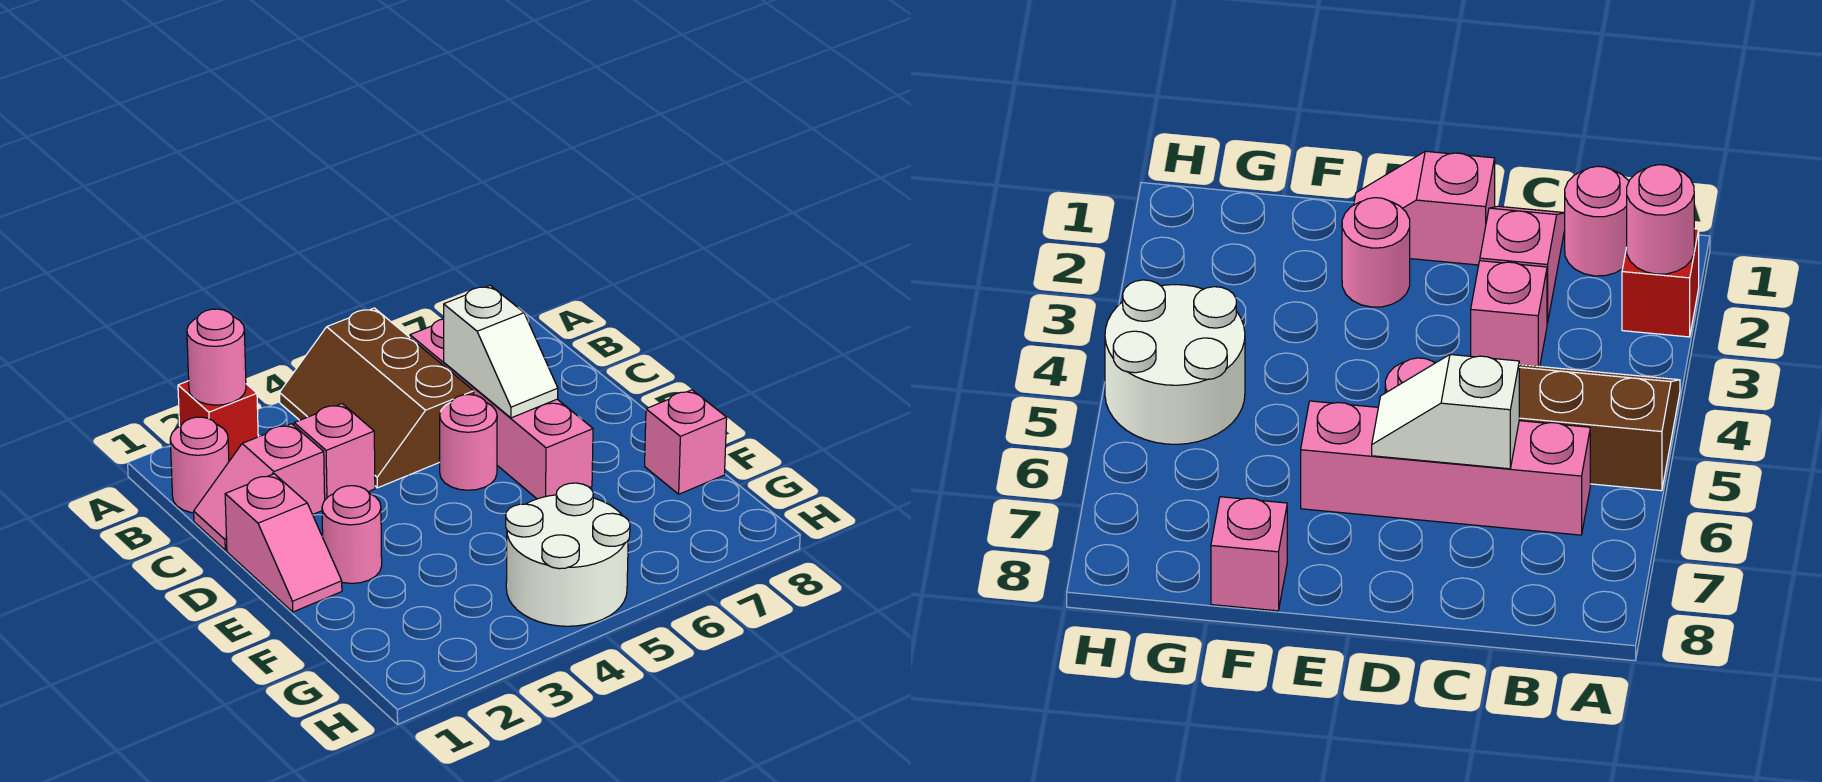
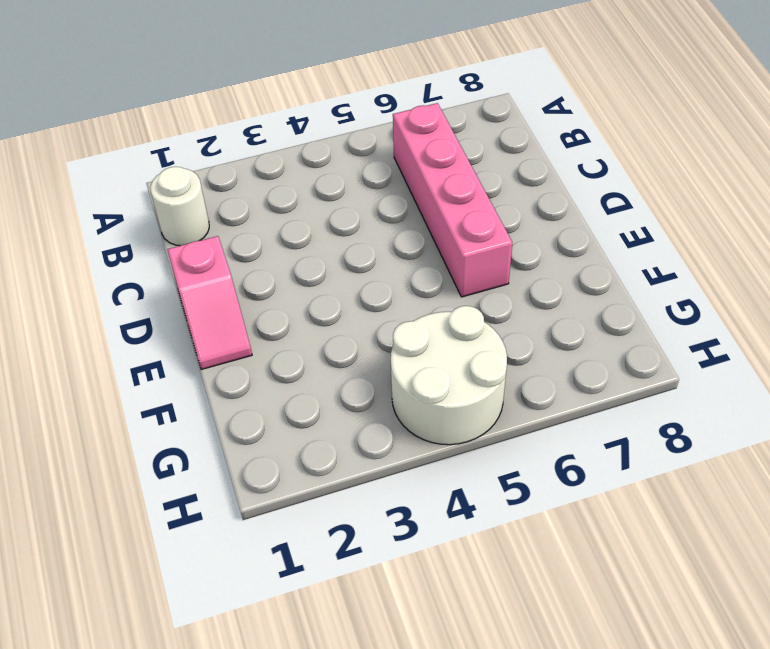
white round brick B1 level 1 -> pink round brick B1 level 1
none -> red brick A2 level 1
none -> brown slope A4:C5 level 1 top 5
none -> pink slope C1:C2 level 1 top 2

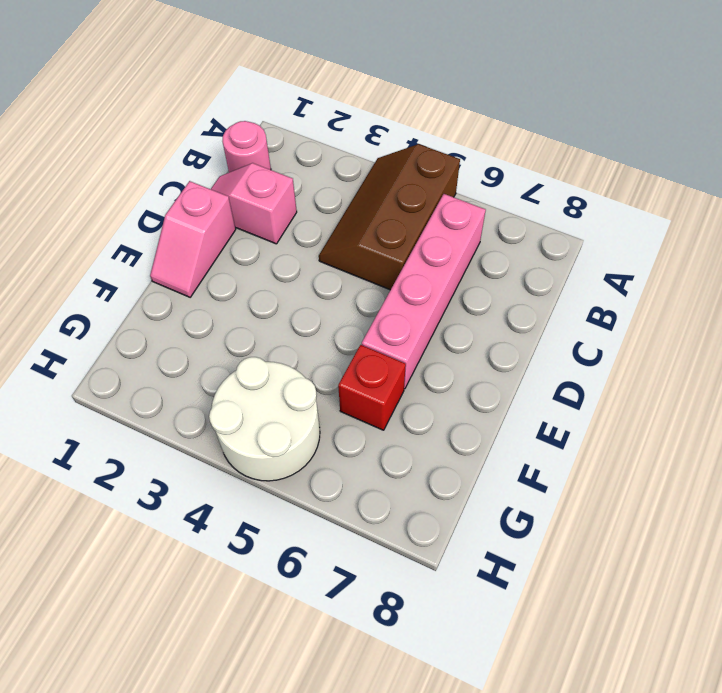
red brick F6 level 1 -> red brick A2 level 1
none -> pink brick C3 level 1
none -> pink round brick D5 level 1
none -> pink round brick E2 level 1

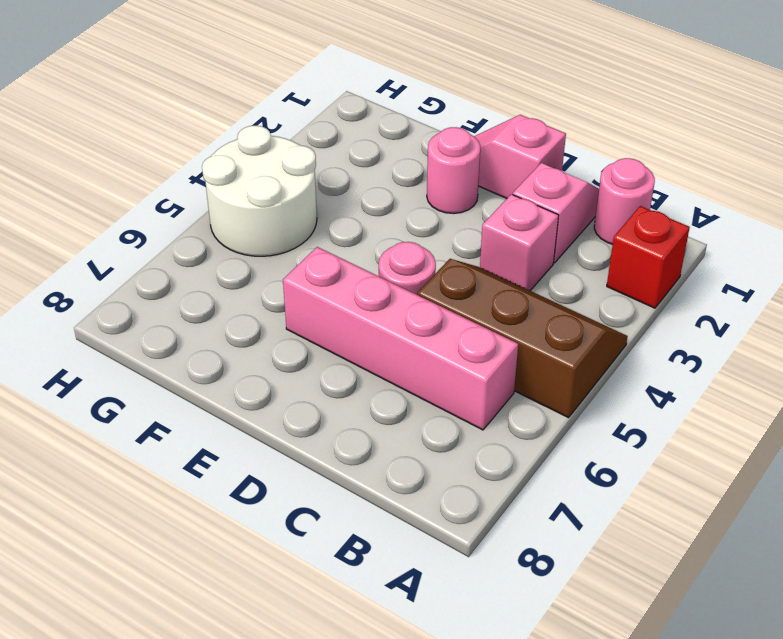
none -> pink brick F8 level 1
none -> pink round brick A2 level 2
none -> white slope C6:D6 level 2 top C

